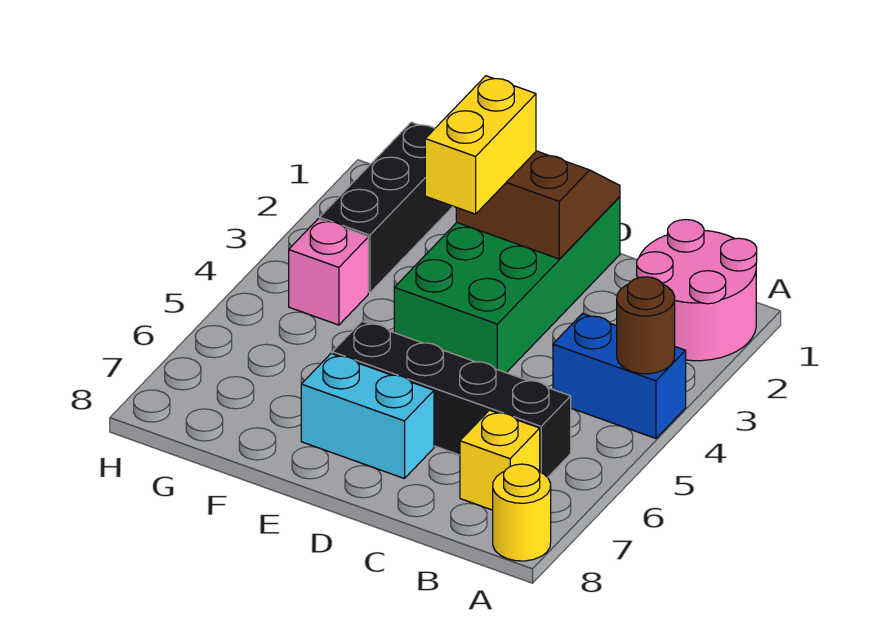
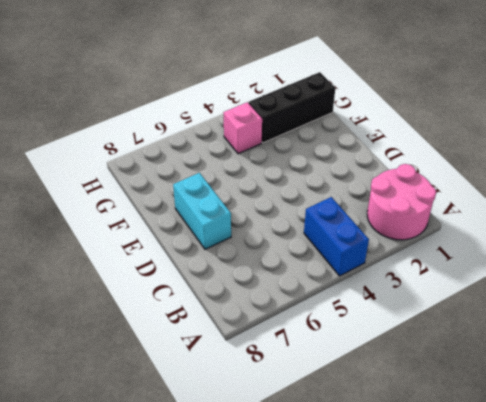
none -> yellow round brick A8 level 1
none -> black brick B6:E6 level 1
none -> yellow brick B7 level 1

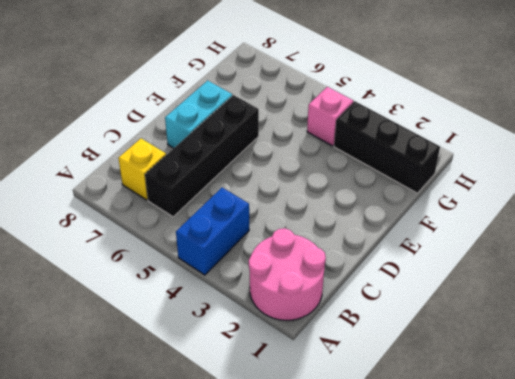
none -> yellow round brick A8 level 1
none -> green brick D1:E4 level 1
none -> brown round brick A4 level 2

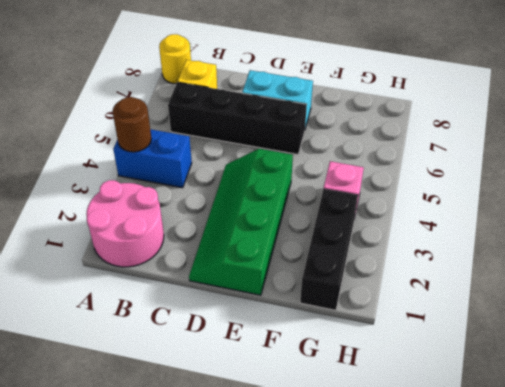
green slope D1:E4 level 1 top E -> green brick D1:E4 level 1
none -> brown slope D1:E2 level 2 top 2
none -> yellow brick E2:E3 level 3

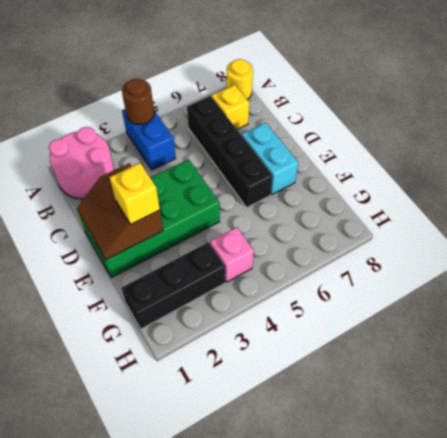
yellow brick E2 level 3 -> yellow brick E2:E3 level 3

